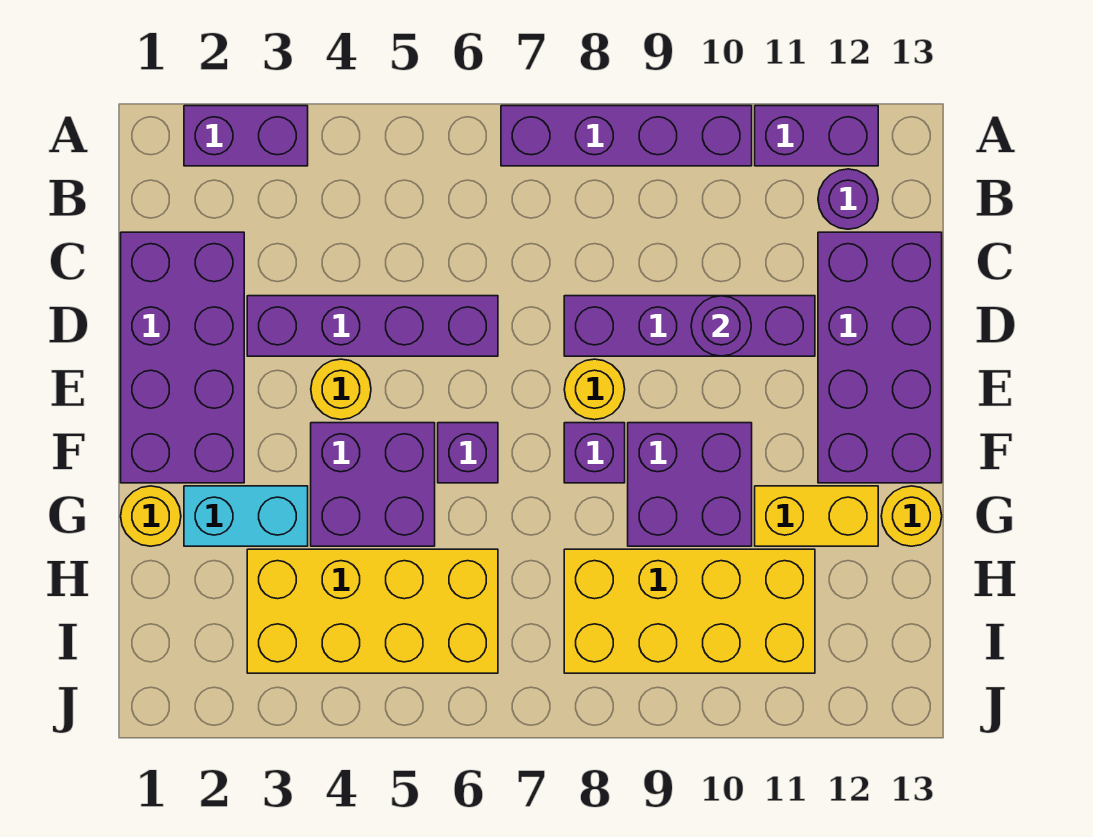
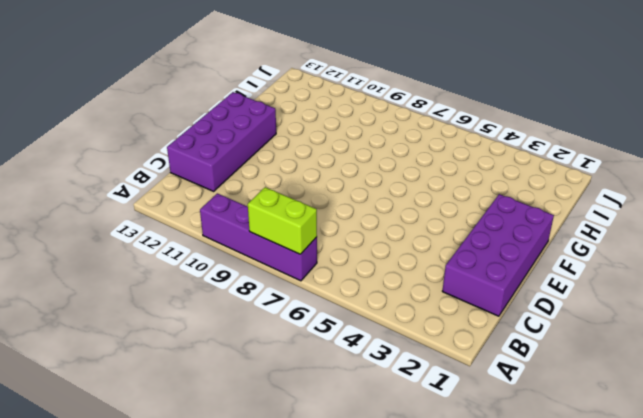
lime brick A7:A8 level 2 -> none
none -> purple brick A2:A3 level 1
none -> purple brick A11:A12 level 1
none -> purple round brick B12 level 1

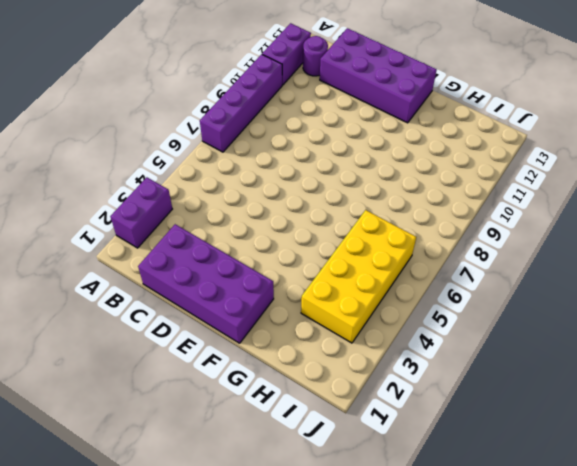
none -> purple brick D3:D6 level 1
none -> purple brick D8:D11 level 1
none -> yellow round brick E4 level 1

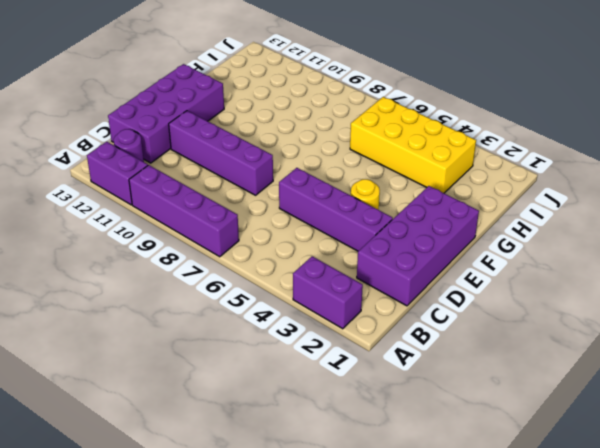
none -> yellow round brick E8 level 1
none -> purple brick F4:G5 level 1
none -> purple brick F6 level 1

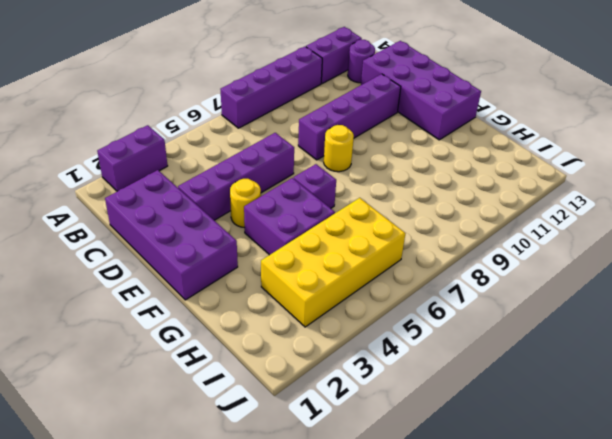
none -> purple brick F8 level 1
none -> purple brick F9:G10 level 1
none -> yellow round brick G1 level 1

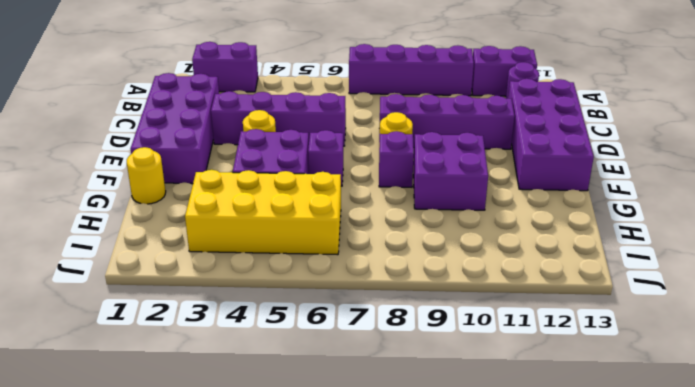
none -> cyan brick G2:G3 level 1
none -> yellow brick G11:G12 level 1
none -> yellow round brick G13 level 1

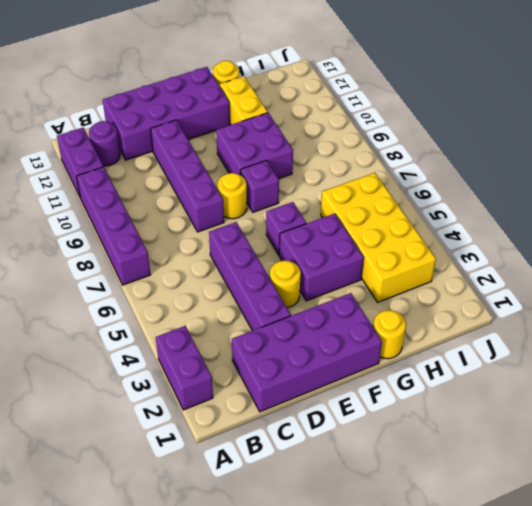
none -> cyan brick G2:G3 level 1
none -> yellow brick H8:I11 level 1
none -> purple round brick D10 level 2

